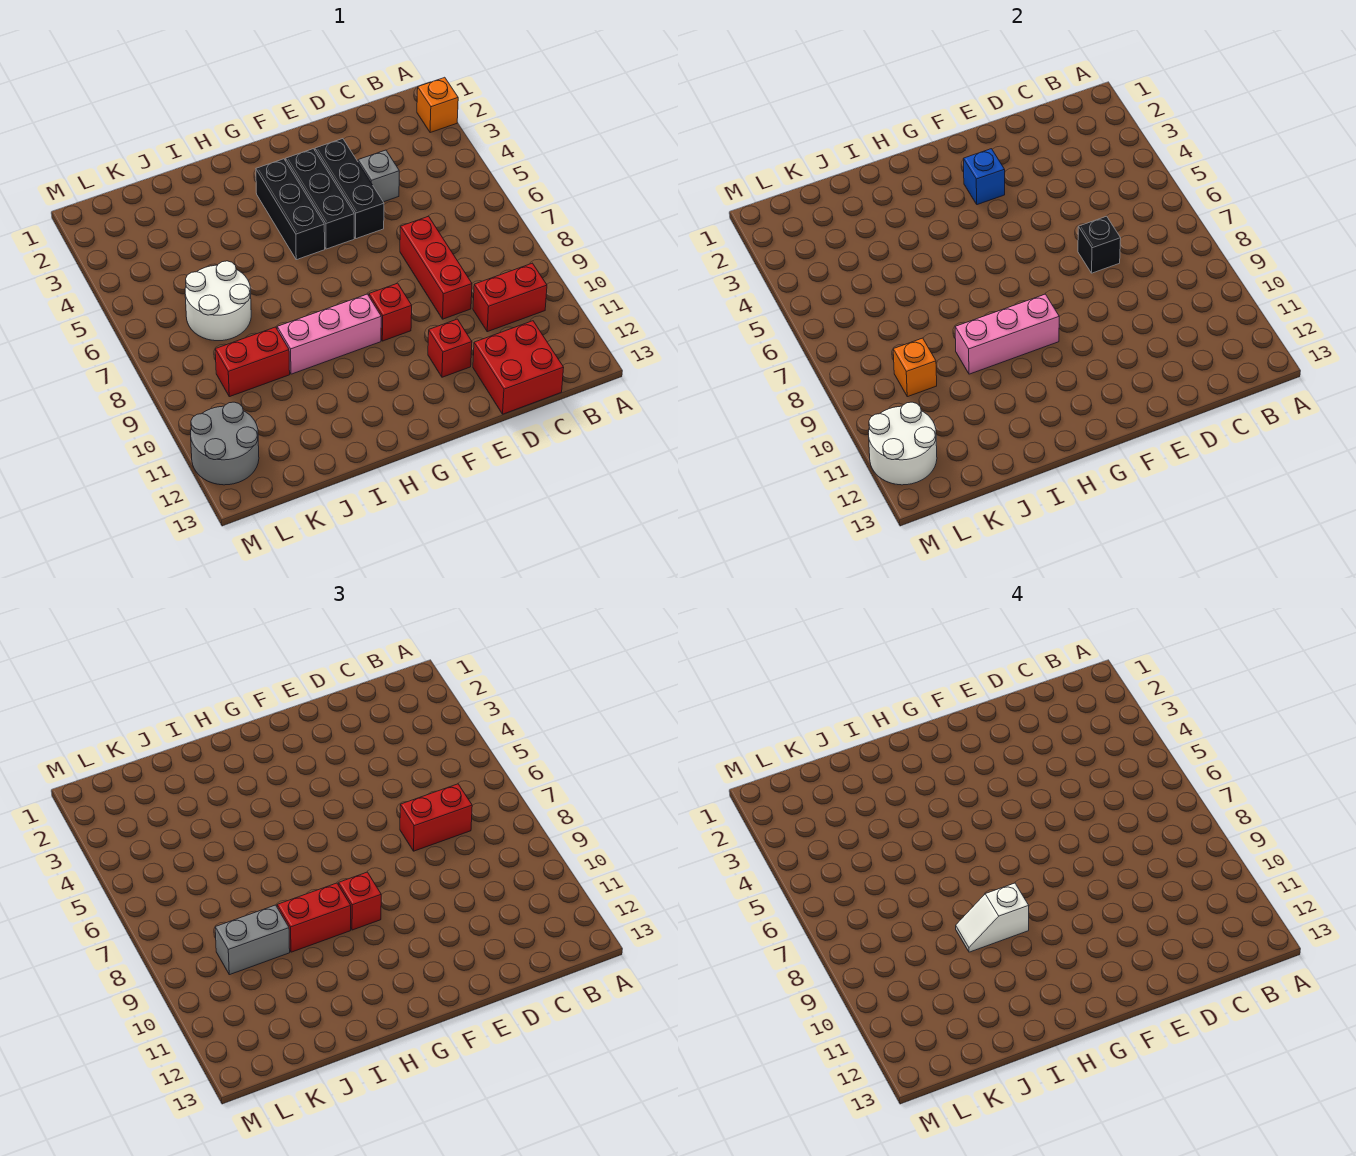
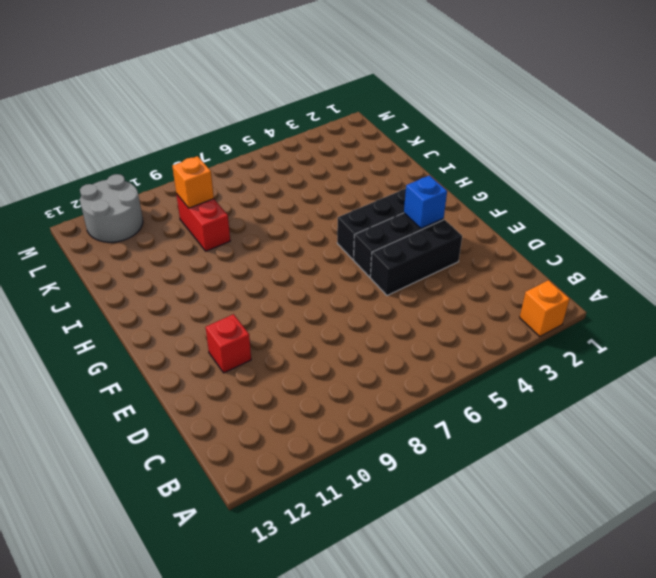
none -> red brick B10:C10 level 1
none -> red brick C12:D13 level 1
none -> grey brick D4 level 1

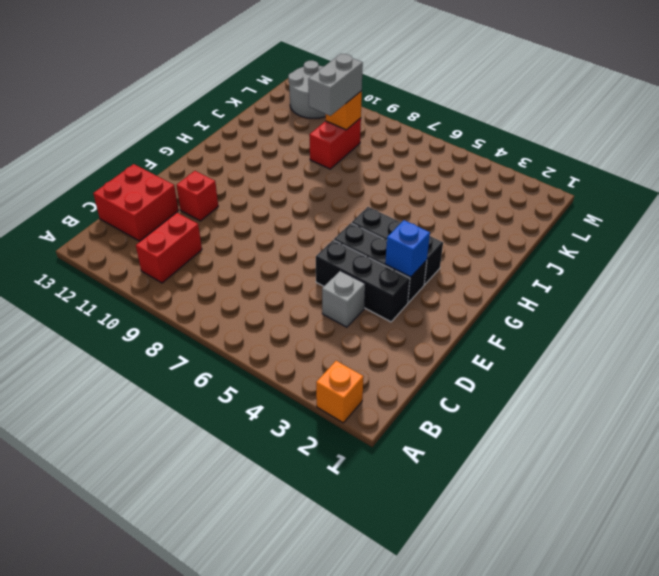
none -> red brick D7:D9 level 1
none -> red brick F9 level 1
none -> pink brick G9:I9 level 1

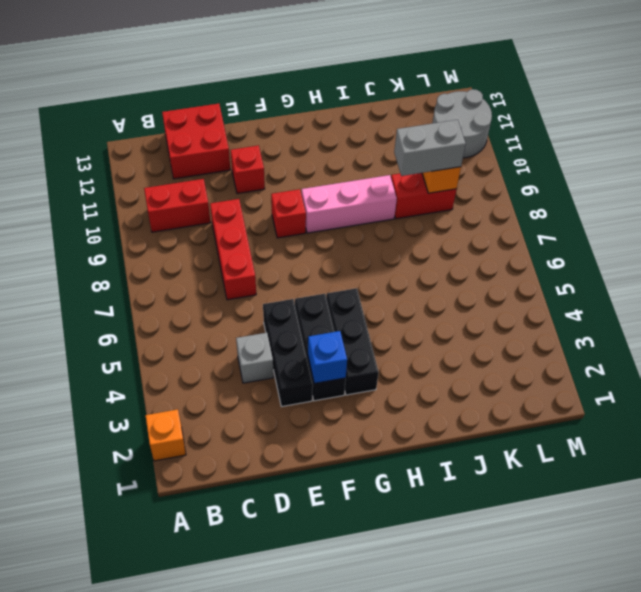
none -> white round brick J6:K7 level 1
none -> black brick D7 level 2
none -> pink brick G9:I9 level 2

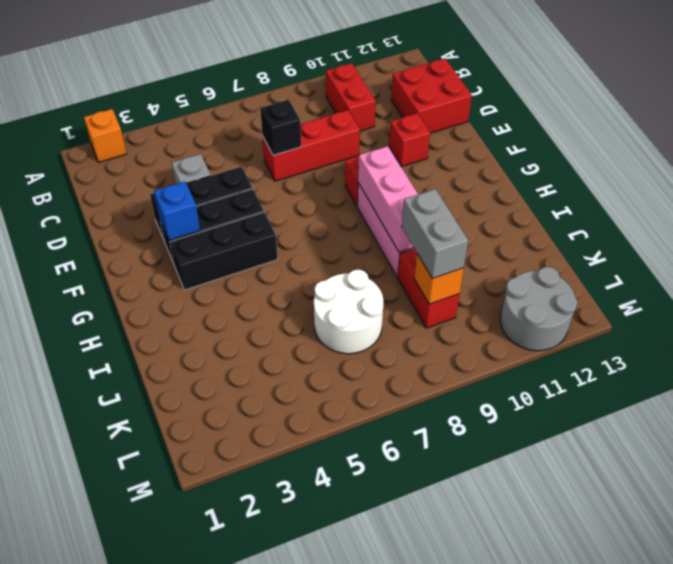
none -> white round brick L11:M12 level 2
none -> red brick C7:D7 level 3
none -> red brick G9 level 3

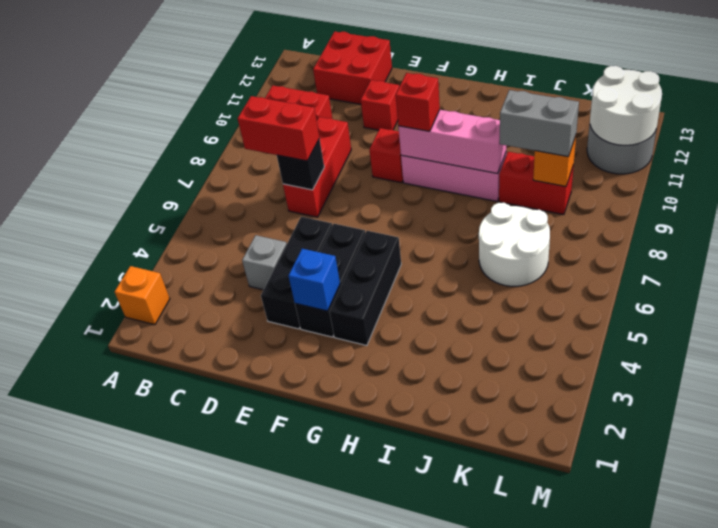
none -> red brick H9:I9 level 3
none -> white slope H9:I9 level 4 top H

